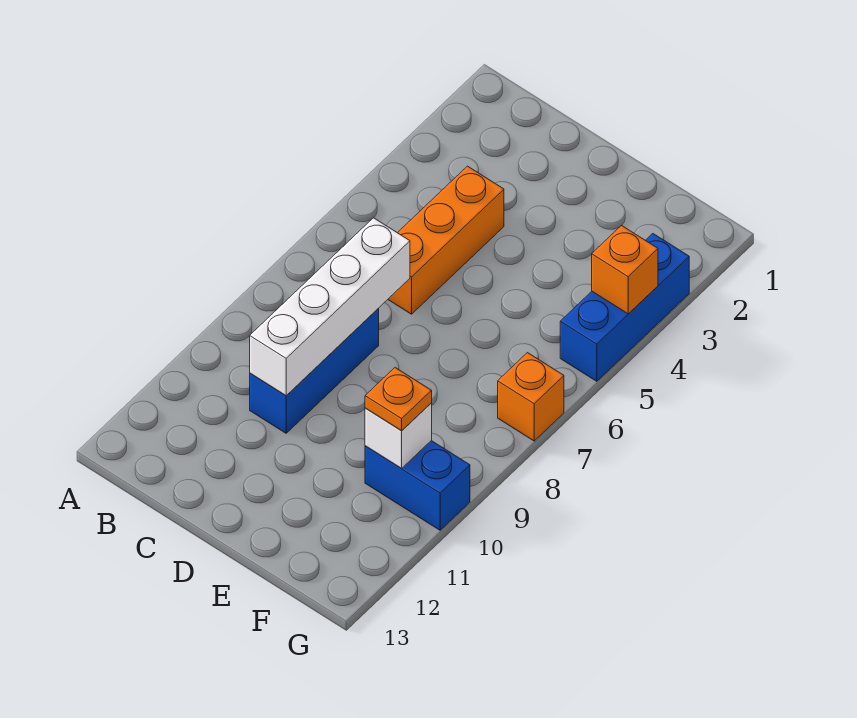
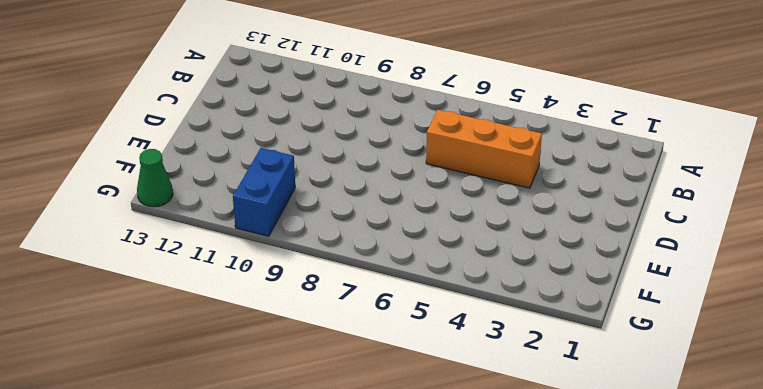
green cone G13 level 1 -> none
none -> blue brick C8:C10 level 1
none -> blue brick G3:G5 level 1

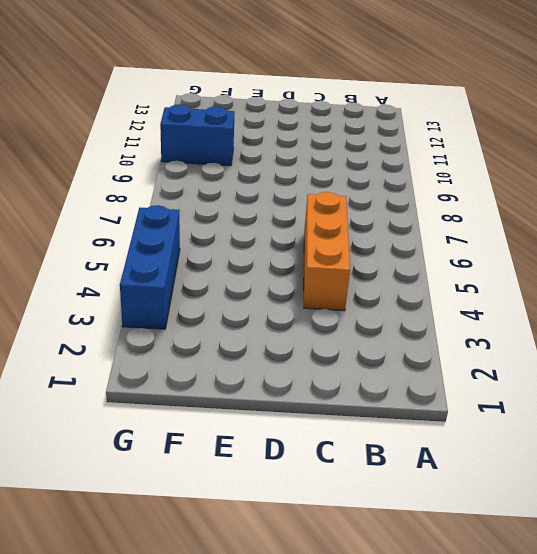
none -> blue brick C8:C10 level 1
none -> orange brick G7 level 1

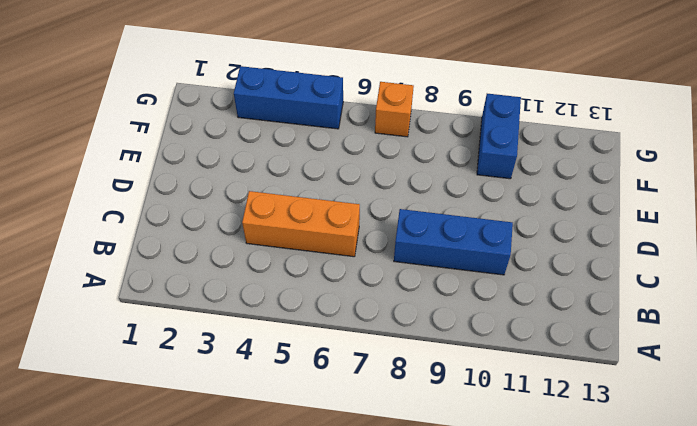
none -> white brick C7:C10 level 2
none -> white brick F10 level 2

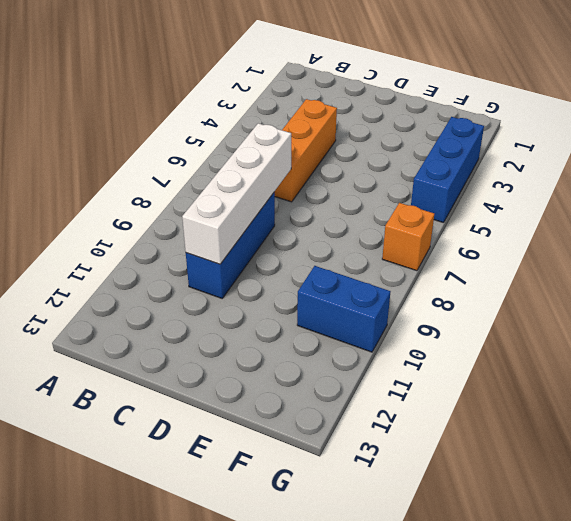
none -> white brick F10 level 2
none -> orange brick G4 level 2

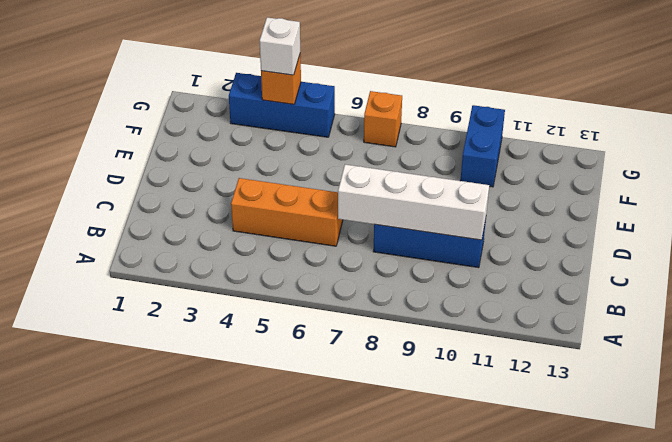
white brick G4 level 3 -> white brick F10 level 2
none -> orange plate F10 level 3

